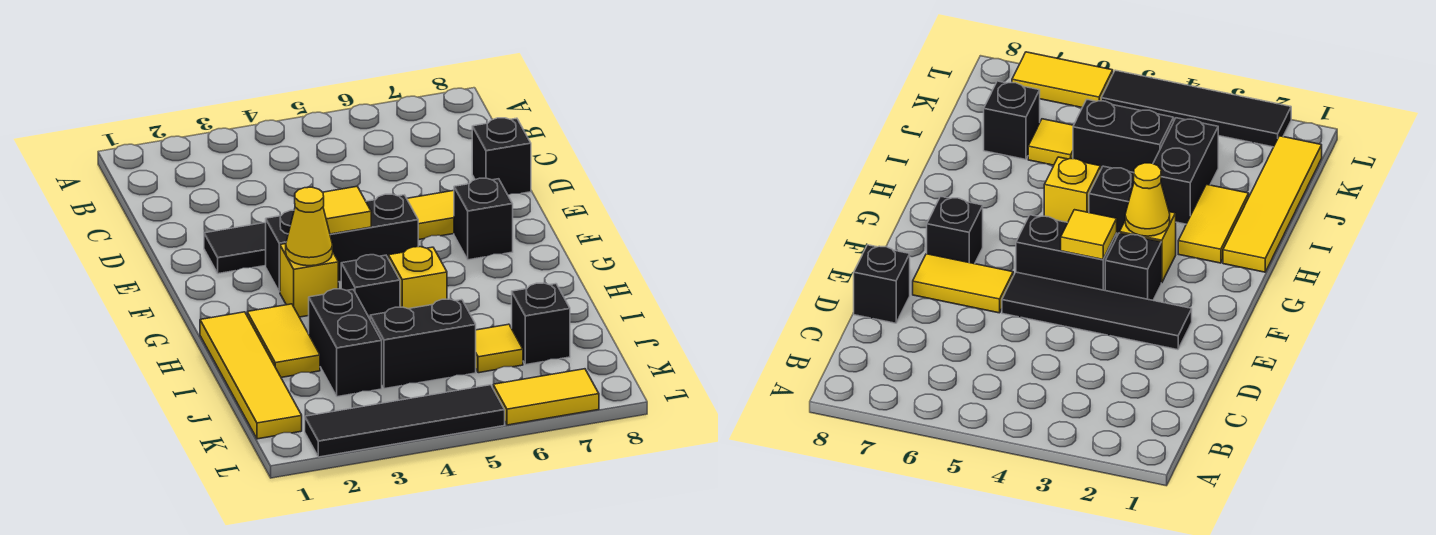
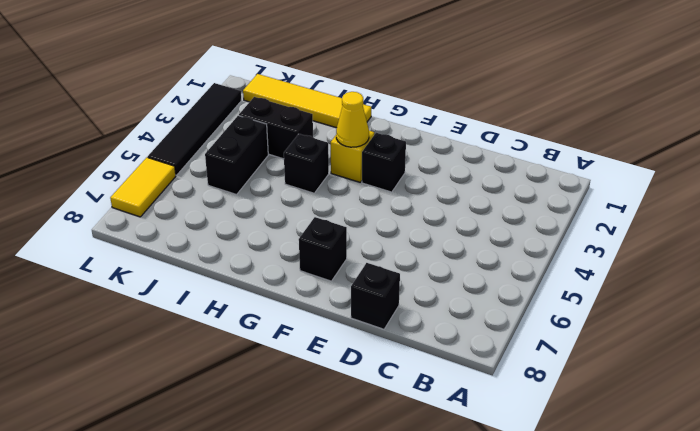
none -> black tile E2:E5 level 1
none -> yellow tile E6:E7 level 1
none -> black brick F4:F5 level 1

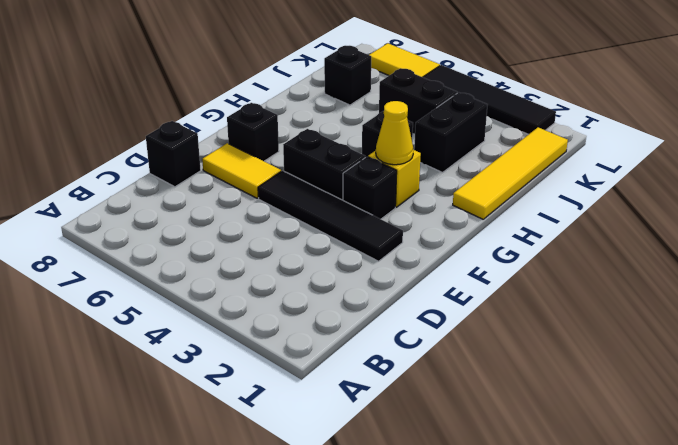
none -> yellow tile H2:I2 level 1
none -> yellow brick H5 level 1
none -> yellow tile J6 level 1

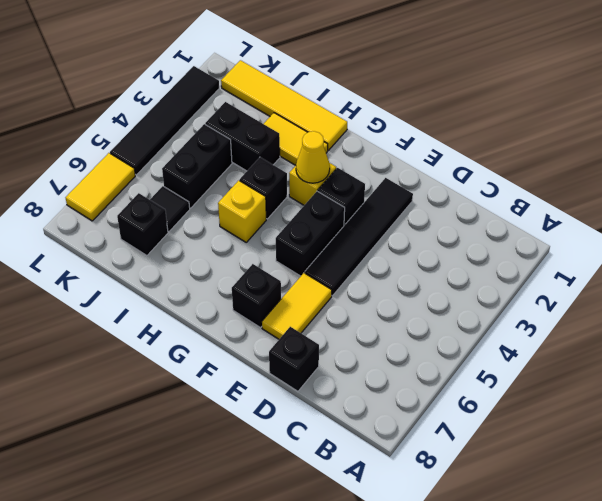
black tile J6 level 1 -> yellow tile J6 level 1
none -> yellow tile F4 level 2

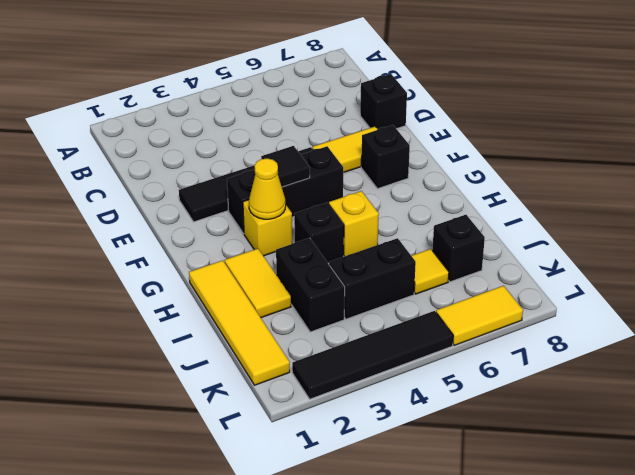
black tile F4 level 2 -> yellow tile F4 level 2

